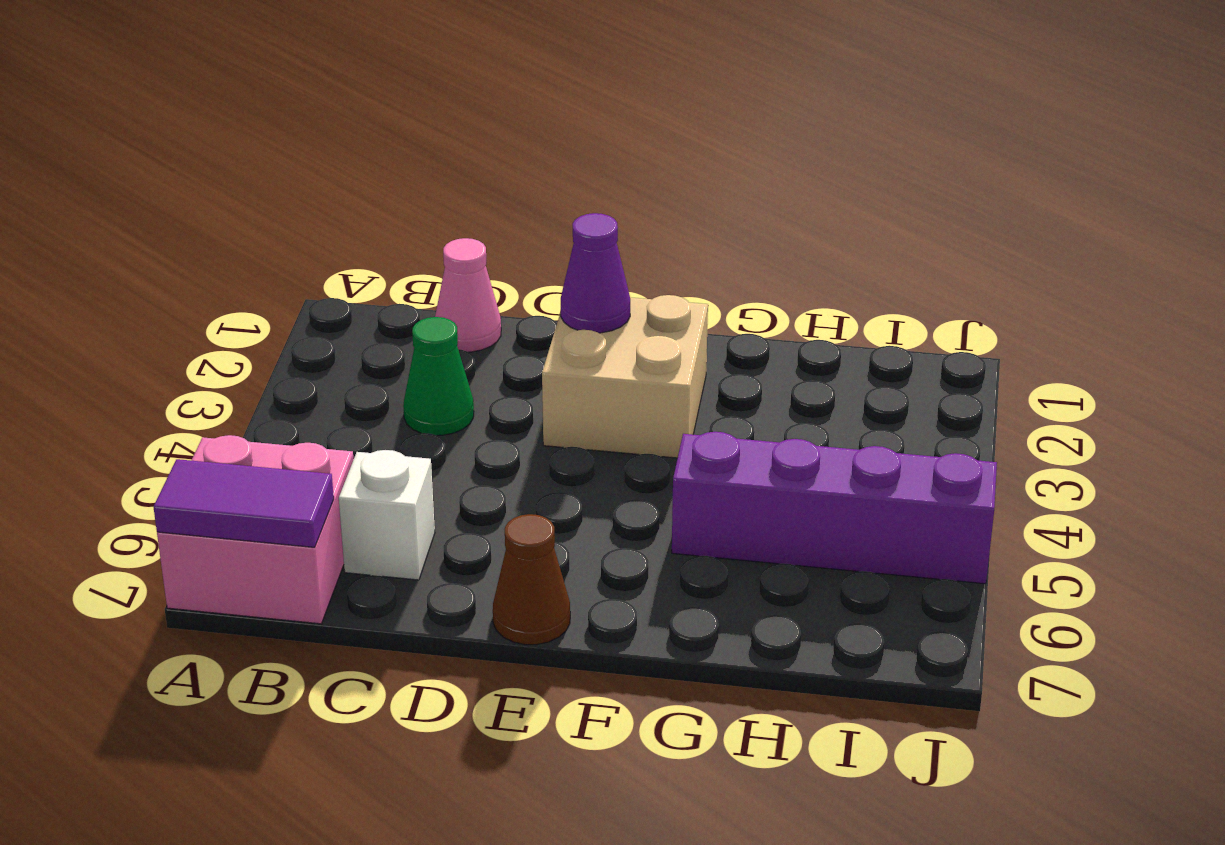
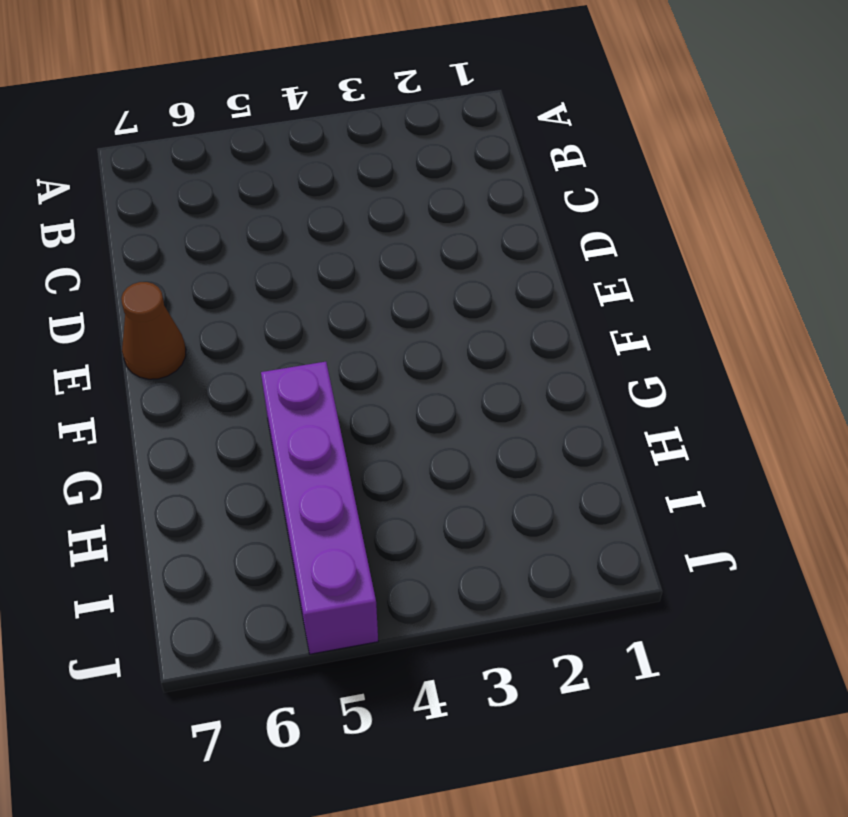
none -> pink brick A6:B7 level 1
none -> pink cone C1 level 1

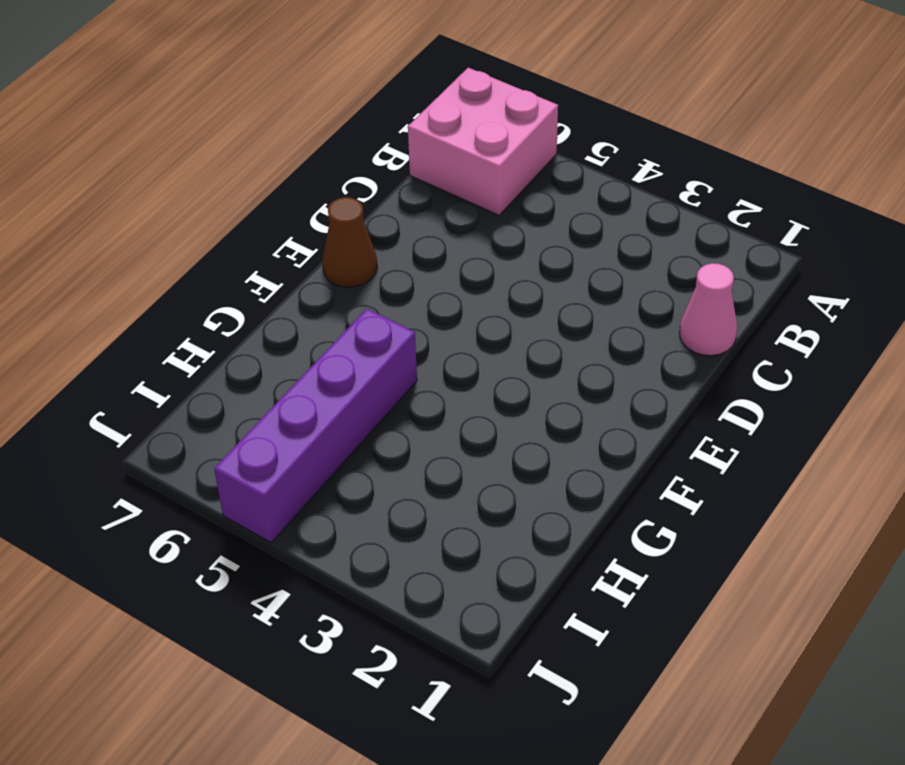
none -> green cone C3 level 1
none -> white brick C6 level 1

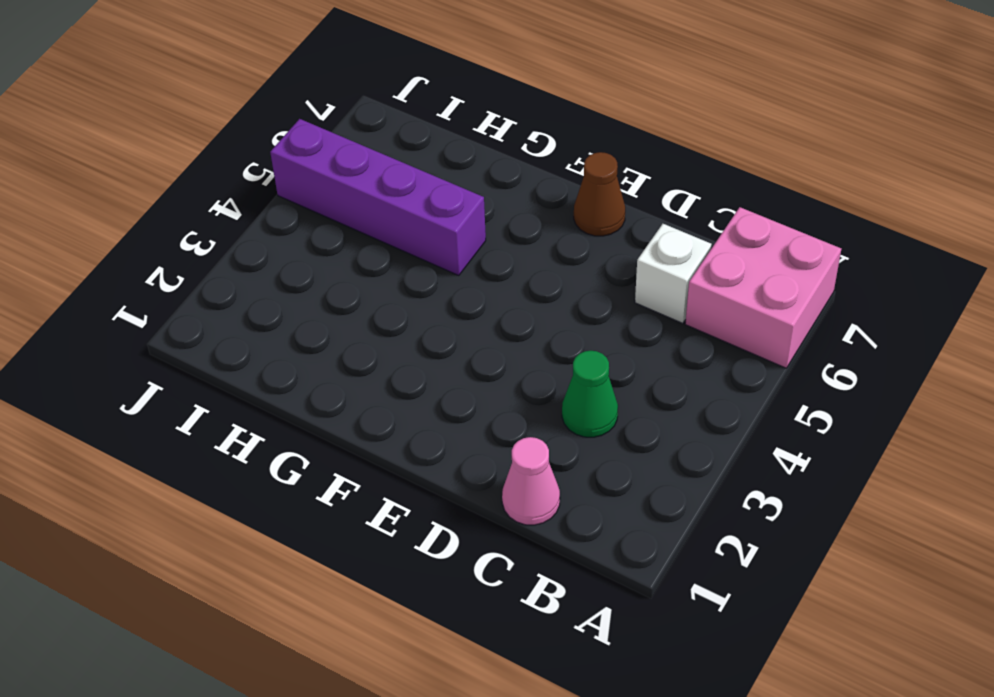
none -> tan brick E2:F3 level 1
none -> purple tile A7:B7 level 2

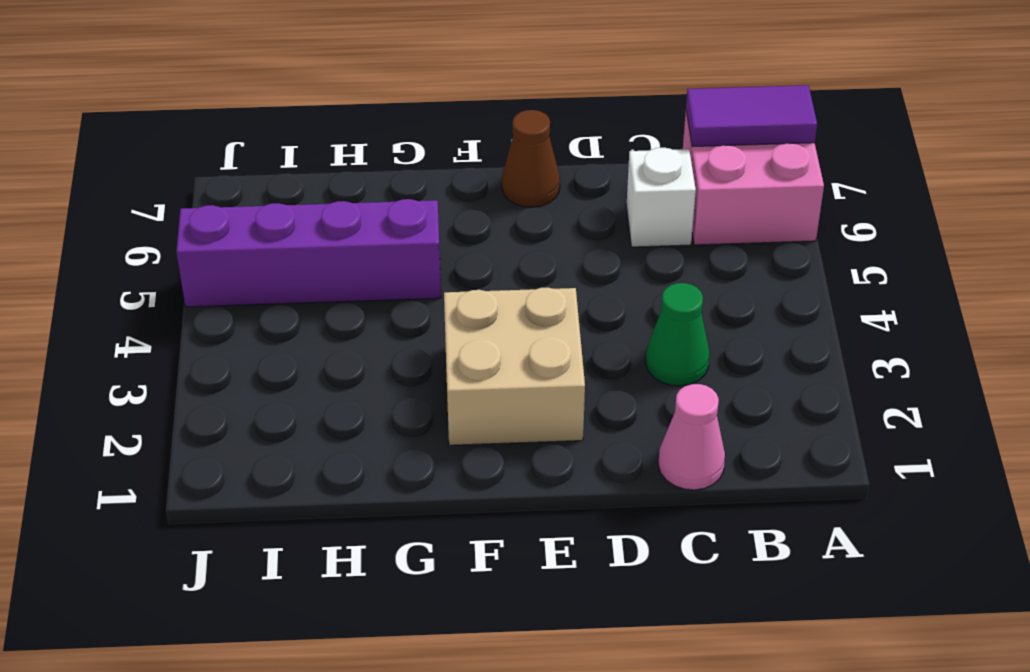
none -> purple cone E2 level 2

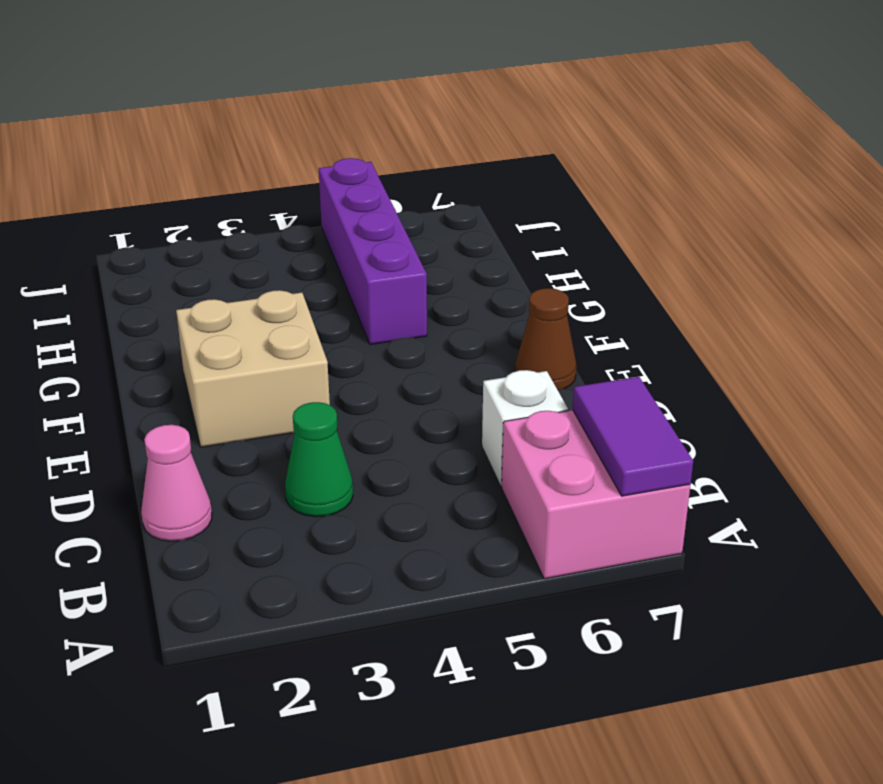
none -> purple cone E2 level 2

